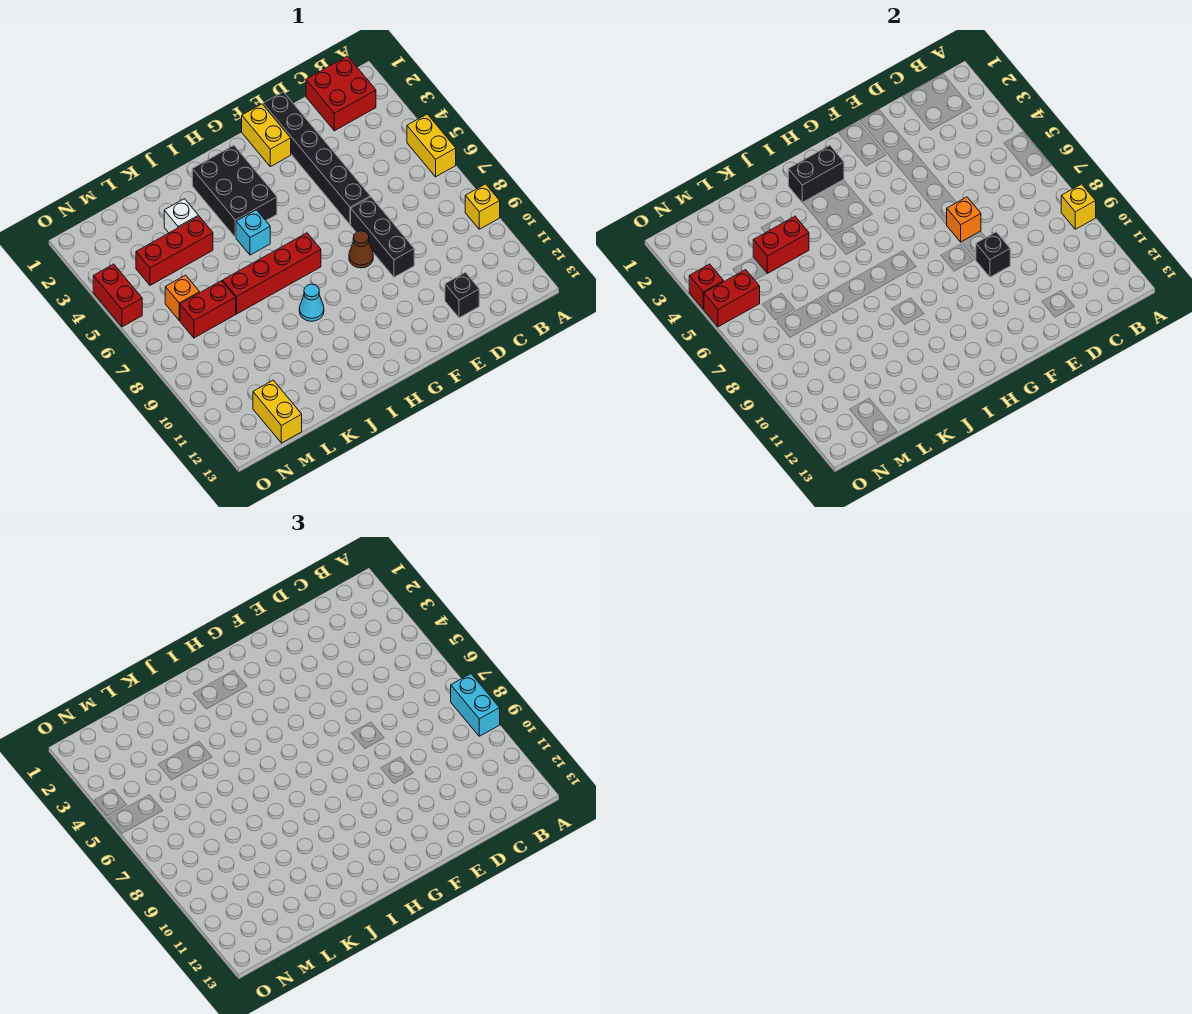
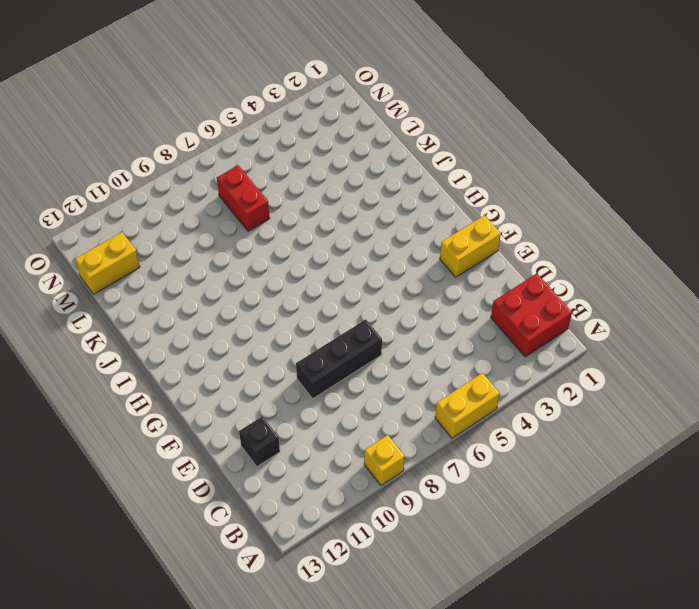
none -> black brick E1:E6 level 1
none -> brown cone F8 level 1
none -> black brick H2:I4 level 1

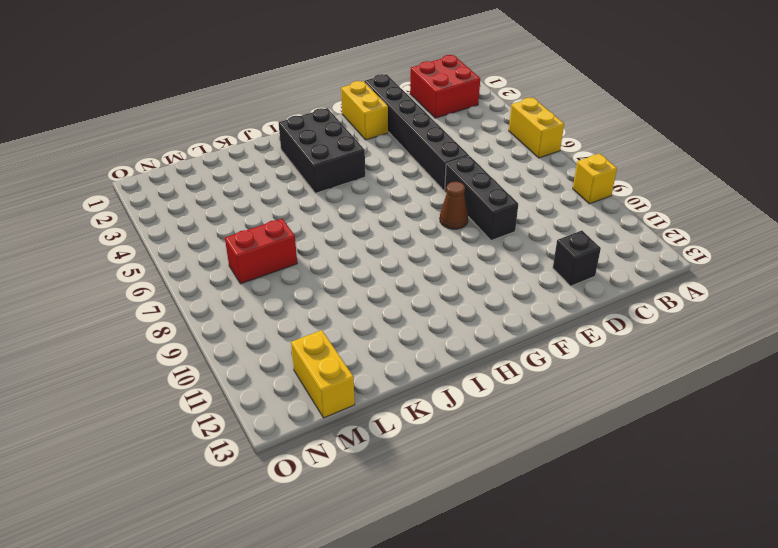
none -> red brick H7:K7 level 1
none -> cyan brick I5 level 1
none -> cyan cone I9 level 1

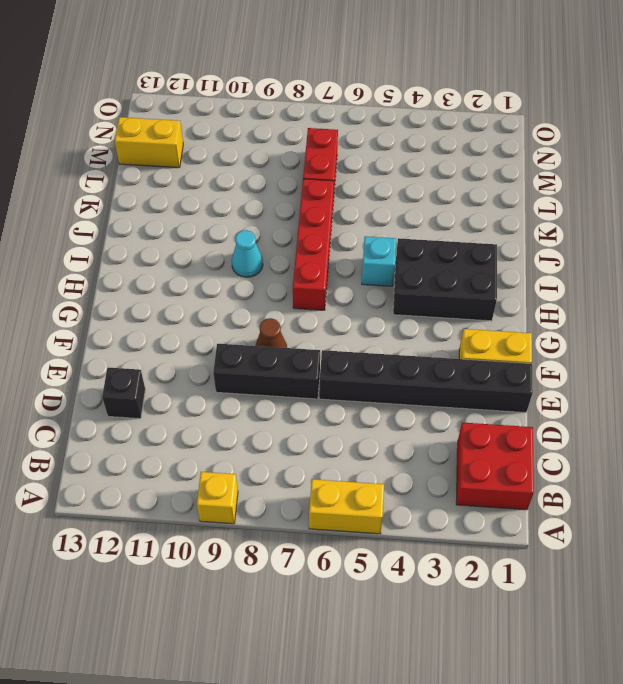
none -> white brick K3 level 1
none -> red brick K4:M4 level 1
none -> orange brick M6 level 1

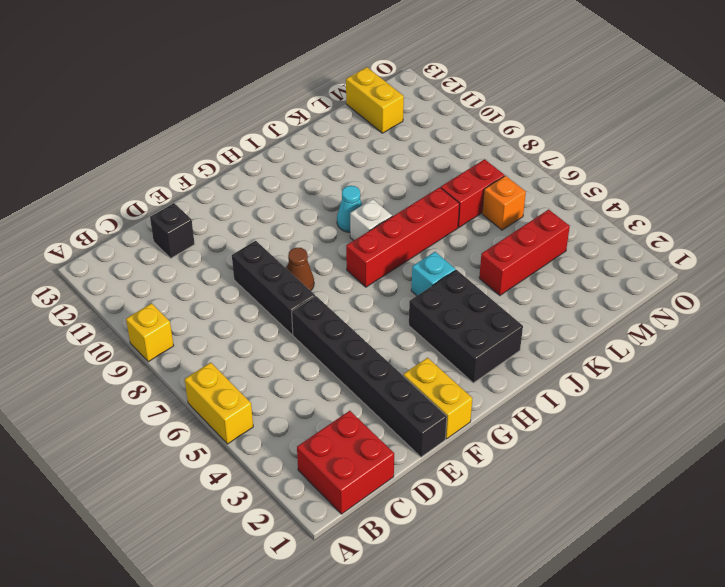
white brick I8 level 1 -> white brick K3 level 1
none -> red brick O4:O5 level 1
none -> yellow brick A9 level 2
none -> orange brick E7 level 2

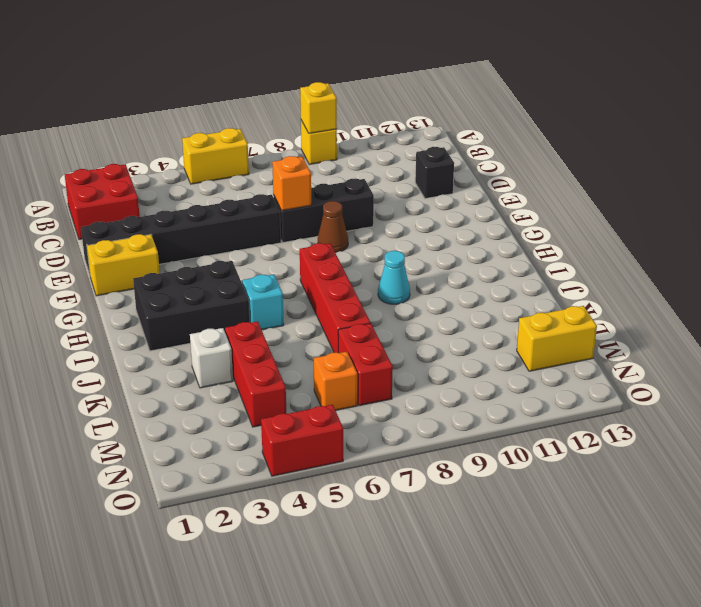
none -> black brick E9 level 2
none -> black brick H2:I2 level 2
none -> red brick K4:L4 level 2

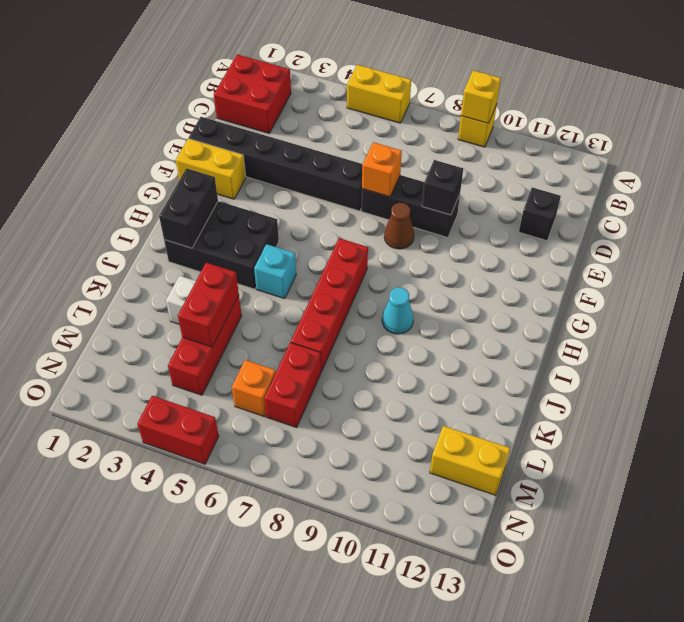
none -> red brick N5:O5 level 2
none -> red brick O4 level 2
none -> cyan brick A8:A9 level 3

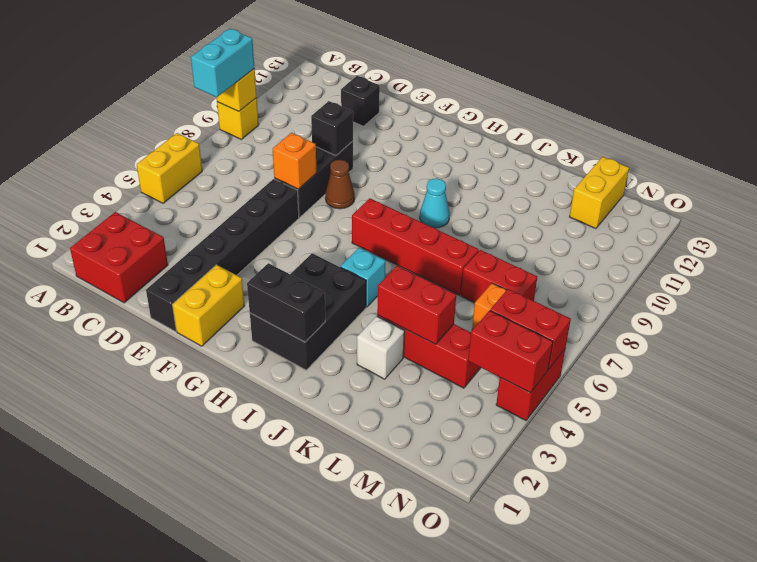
red brick N4:O4 level 2 -> red brick O4 level 2

